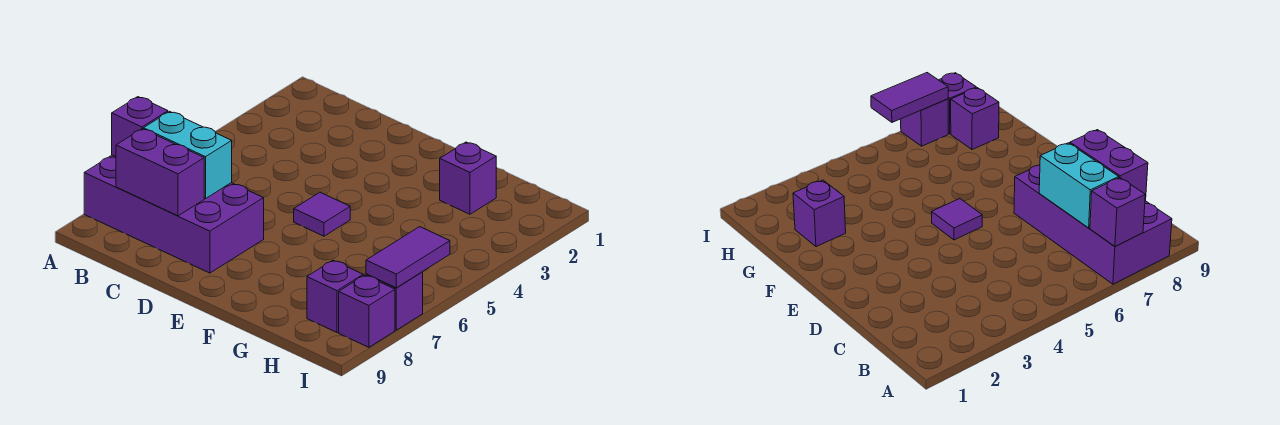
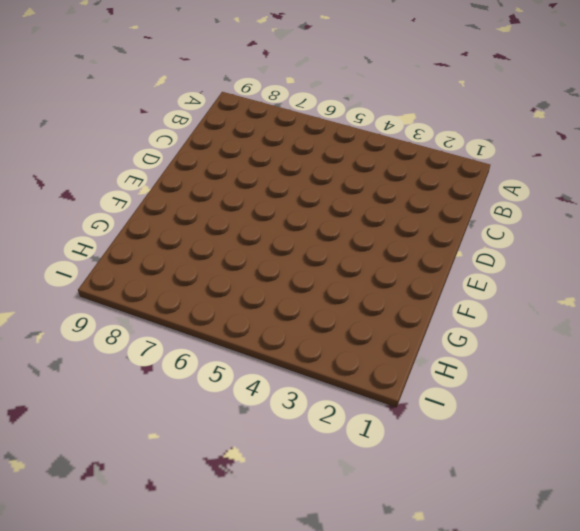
none -> purple brick A7:D8 level 1
none -> purple tile E5 level 1

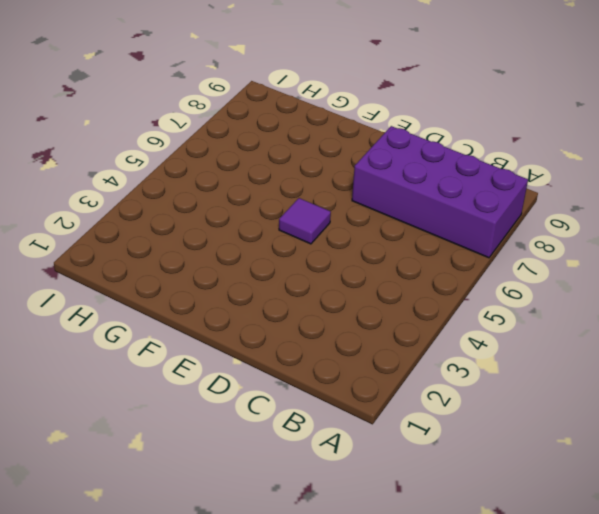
none -> purple brick G2 level 1
none -> purple brick H8 level 1

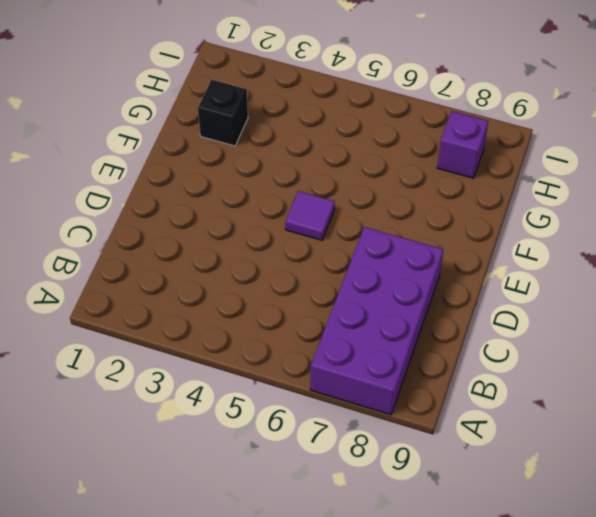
black brick G2 level 1 -> purple brick G2 level 1
none -> purple brick I7 level 1
none -> purple brick I8 level 1

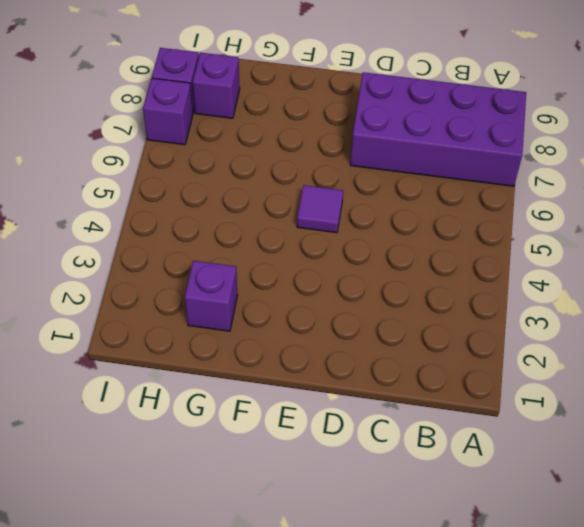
none -> purple brick A7 level 2
none -> cyan brick B7:C7 level 2

